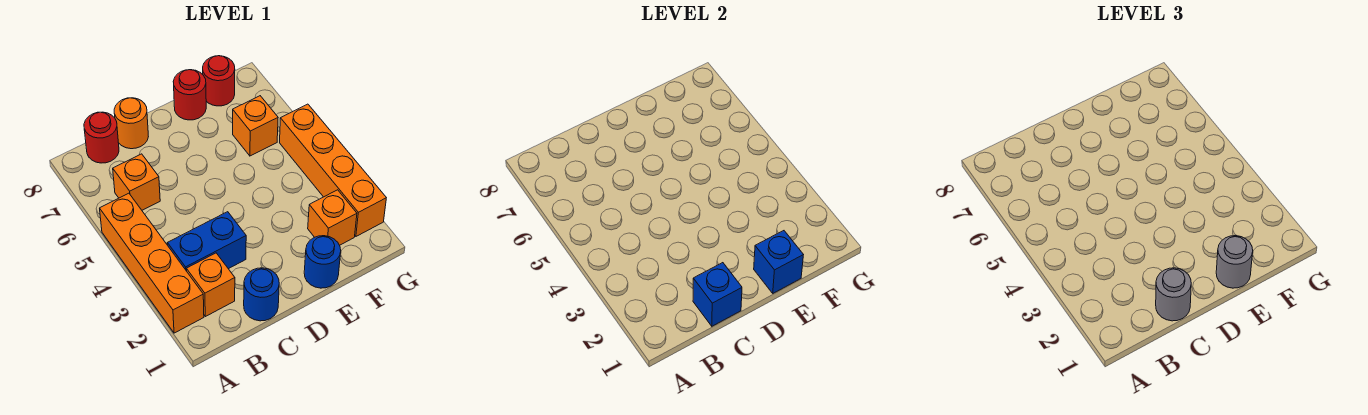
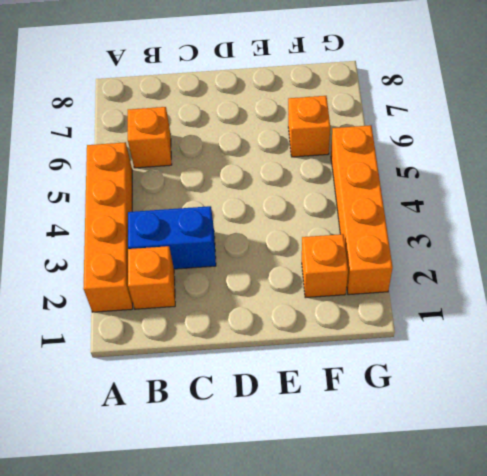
none -> red round brick B8 level 1
none -> blue round brick C1 level 1
none -> orange round brick C8 level 1

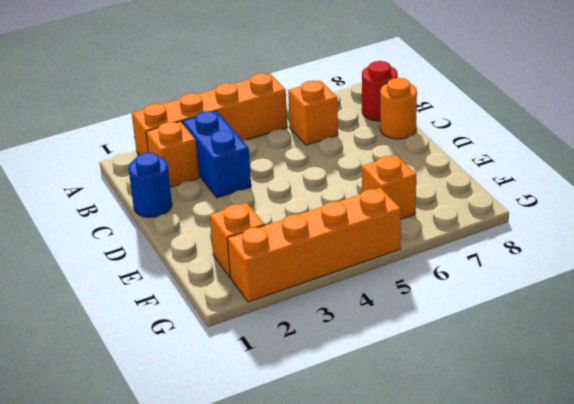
none -> blue round brick E1 level 1
none -> red round brick E8 level 1
none -> red round brick F8 level 1

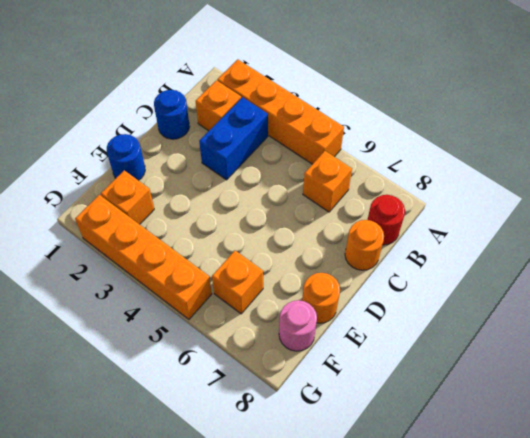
orange round brick E8 level 1 -> red round brick E8 level 1
pink round brick F8 level 1 -> red round brick F8 level 1
none -> blue brick C1 level 2
none -> blue brick E1 level 2
none -> grey round brick C1 level 3

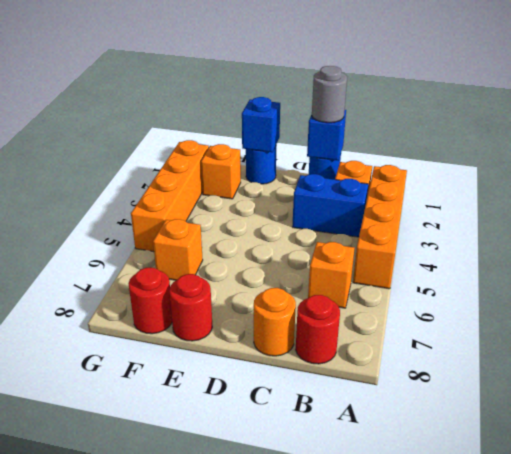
none -> grey round brick E1 level 3

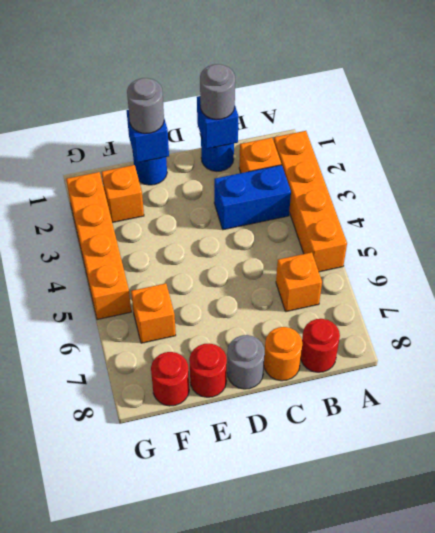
grey round brick D8 level 1 -> none

